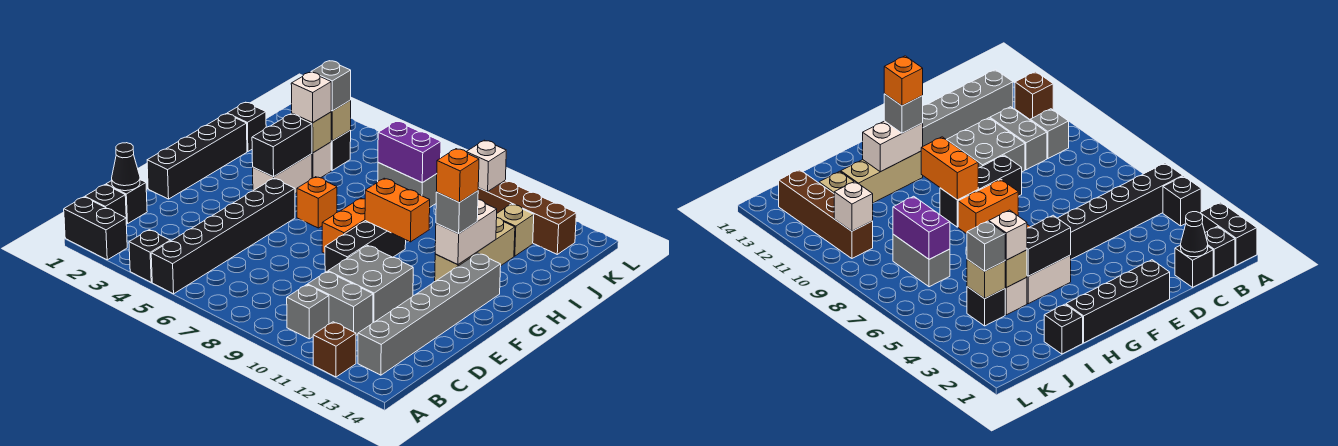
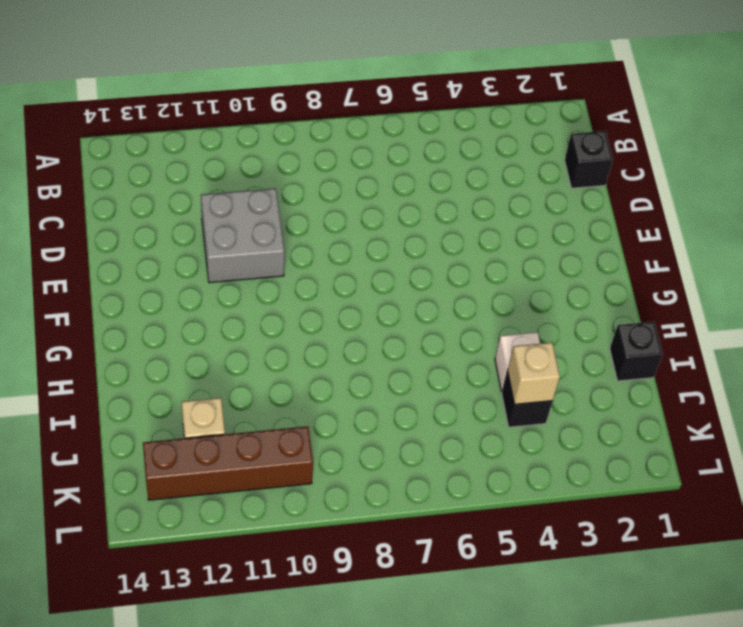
none -> black brick A1:A2 level 1
none -> black brick A4 level 1
none -> black brick A5:F5 level 1
none -> brown brick A12 level 1

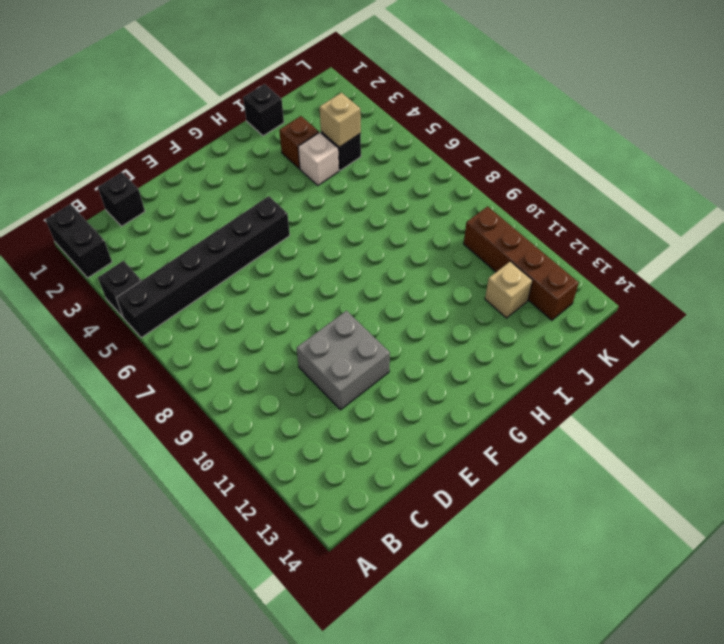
brown brick I3 level 1 -> brown brick A12 level 1
none -> black brick B1 level 1
none -> grey brick B10 level 1
none -> grey brick B13:G13 level 1
none -> grey brick C10:C11 level 1

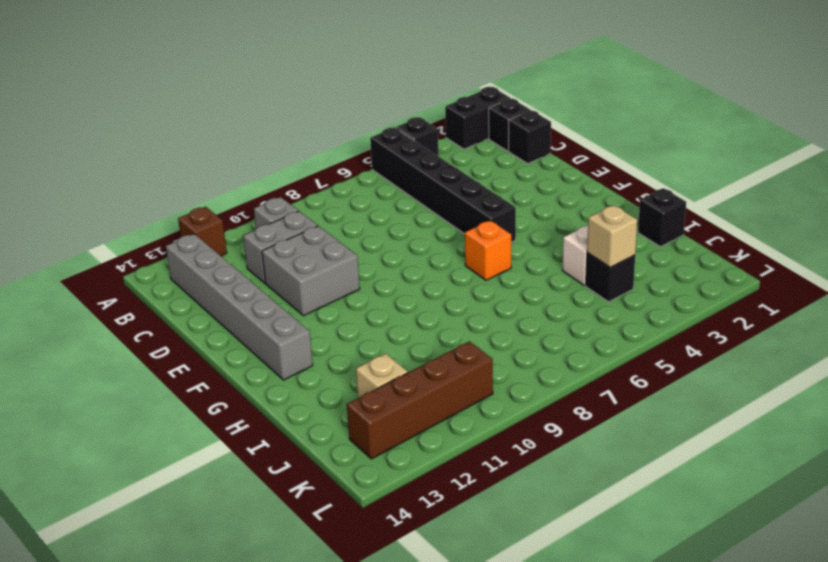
none -> black brick E1:H1 level 1
none -> black brick E9:G9 level 1
none -> orange brick F8:G8 level 1
none -> white brick G4:H4 level 1

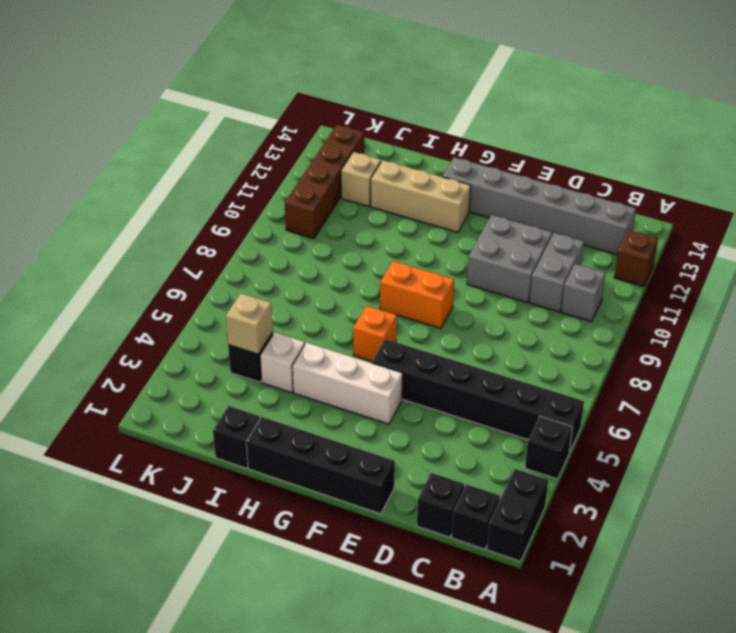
white brick F4:H4 level 1 -> white brick G4:H4 level 1
none -> black brick E9:G9 level 1
none -> grey brick J7:J8 level 1
none -> black cone C1 level 2
none -> black brick G4:H4 level 2

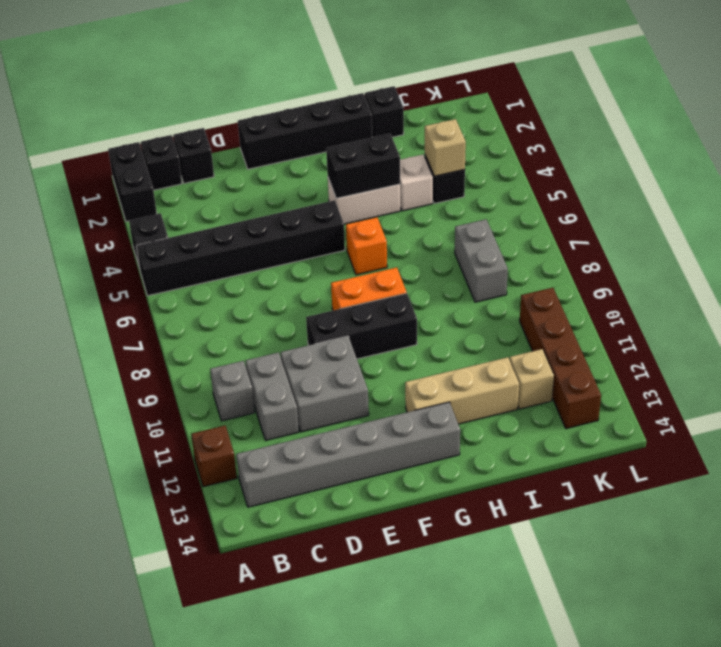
none -> black cone C1 level 2
none -> orange brick G9:G10 level 2
none -> white brick G12:H12 level 2
none -> tan brick I4 level 2

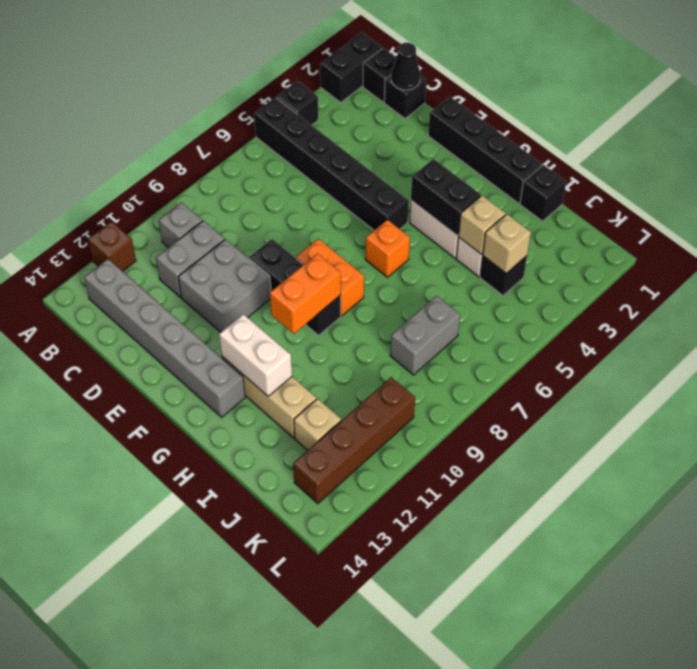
none -> purple brick J7:J8 level 2
none -> white brick K10 level 2
none -> grey brick G12 level 3
none -> white brick I4 level 3

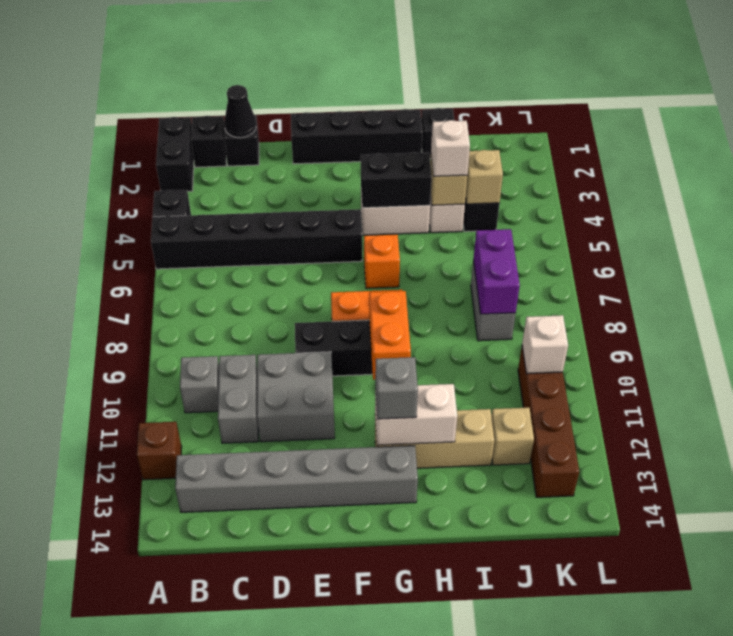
none -> grey brick J4 level 3
none -> orange brick G12 level 4

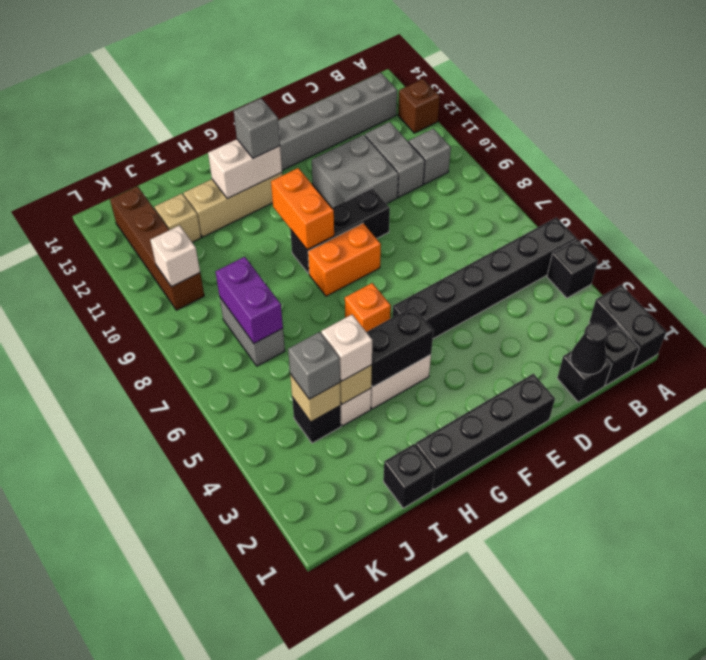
none -> orange brick G12 level 4

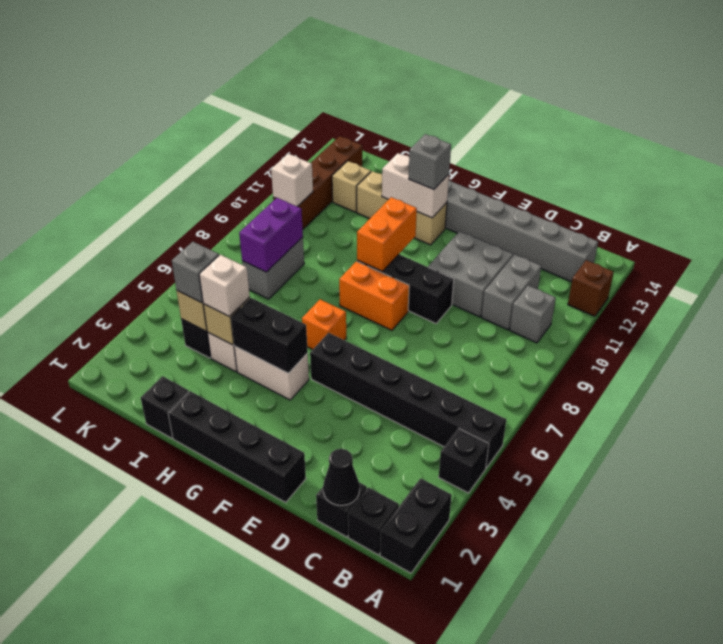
none -> orange brick G12 level 4

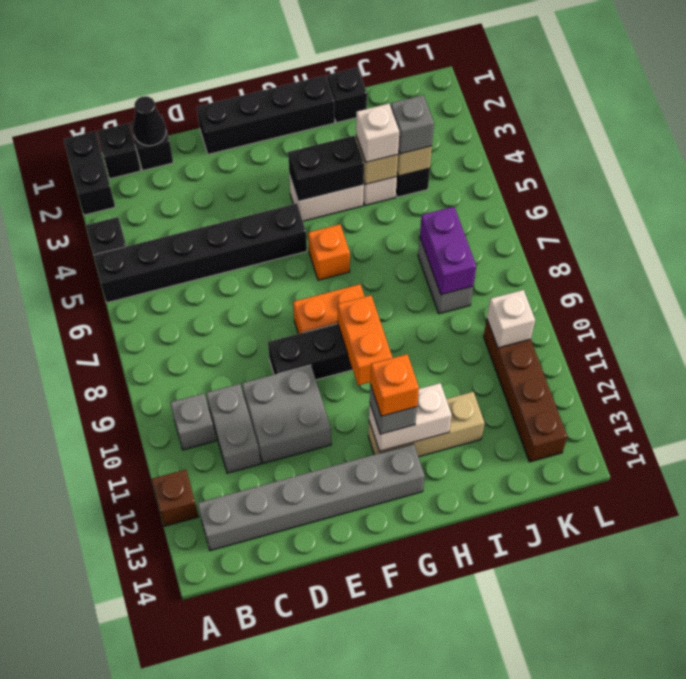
none -> tan brick J12 level 1

